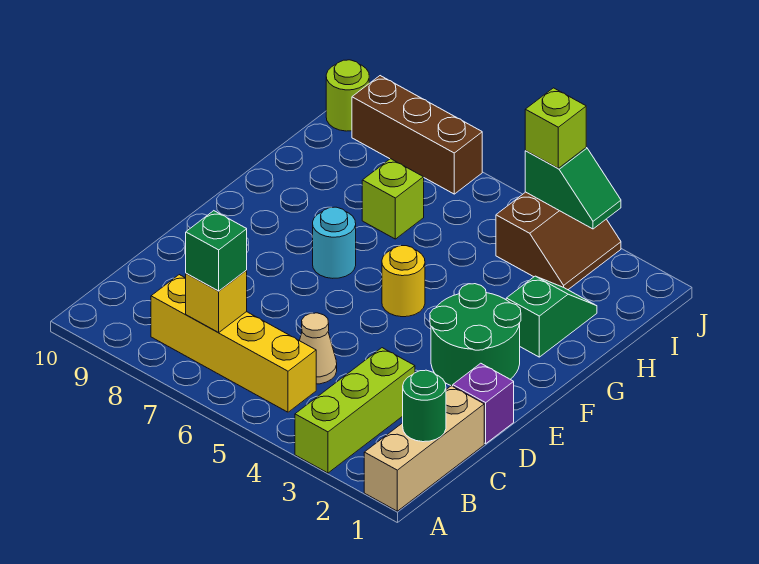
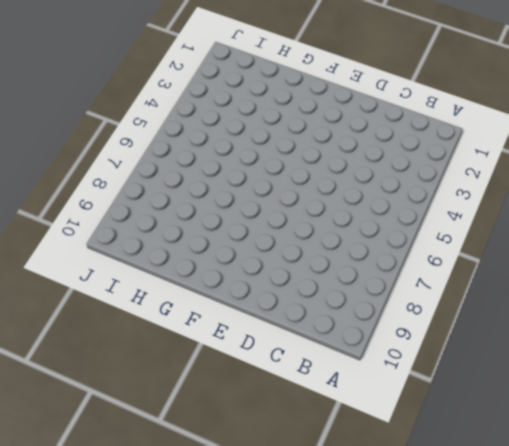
none -> tan brick A1:C1 level 1
none -> lime brick A3:C3 level 1
none -> yellow brick B5:B8 level 1

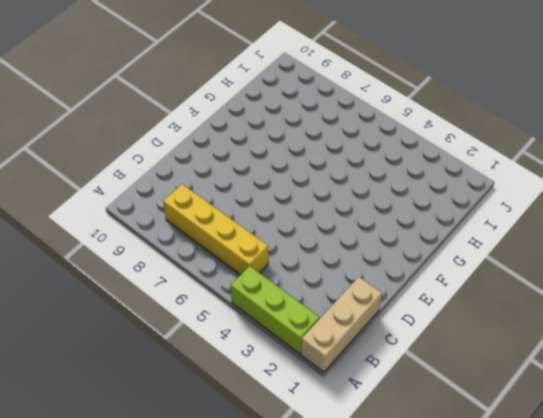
lime brick A2:A4 level 1 -> lime brick A3:C3 level 1
none -> tan cone C5 level 1
none -> purple brick D1 level 1
none -> green round brick E2:F3 level 1

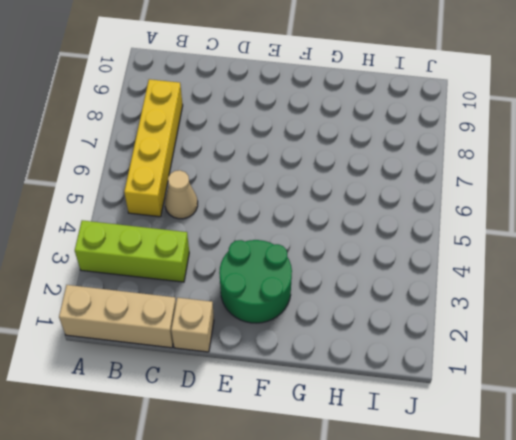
tan brick D1 level 1 -> purple brick D1 level 1
none -> yellow round brick F5 level 1
none -> cyan round brick F7 level 1
none -> green slope G2:H2 level 1 top G

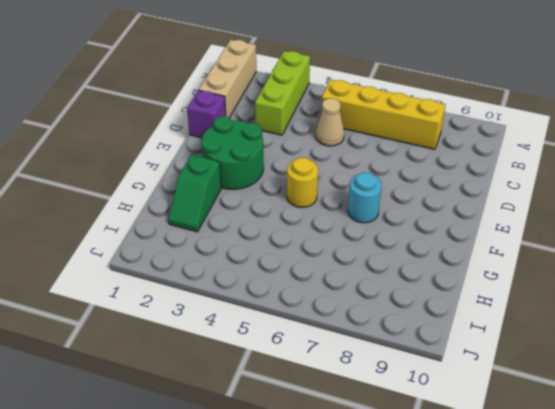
none -> lime brick H7 level 1
none -> brown slope I3:J4 level 1 top 4
none -> brown brick J7:J9 level 1

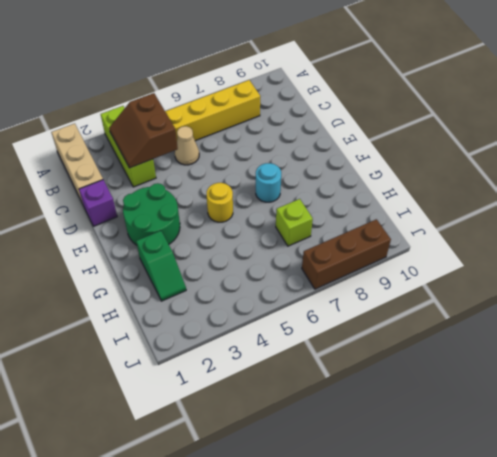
brown slope B3:C4 level 2 top 4 -> brown slope I3:J4 level 1 top 4
none -> lime round brick J10 level 1
none -> green round brick B1 level 2
none -> yellow brick B7 level 2

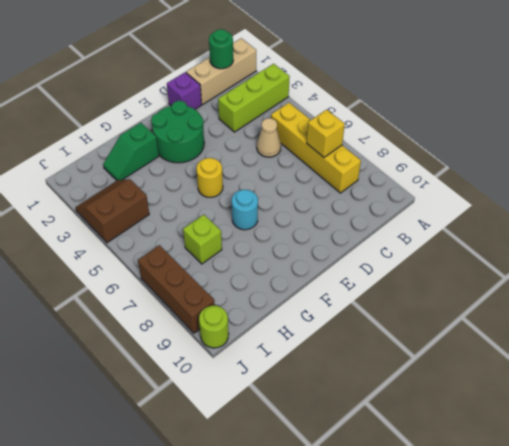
none -> green slope J3:J4 level 2 top 4
none -> green brick B7 level 3
none -> lime brick J4 level 3

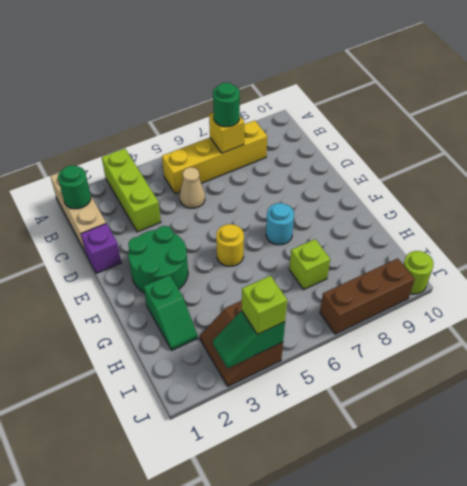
green round brick B7 level 3 -> green brick B7 level 3

